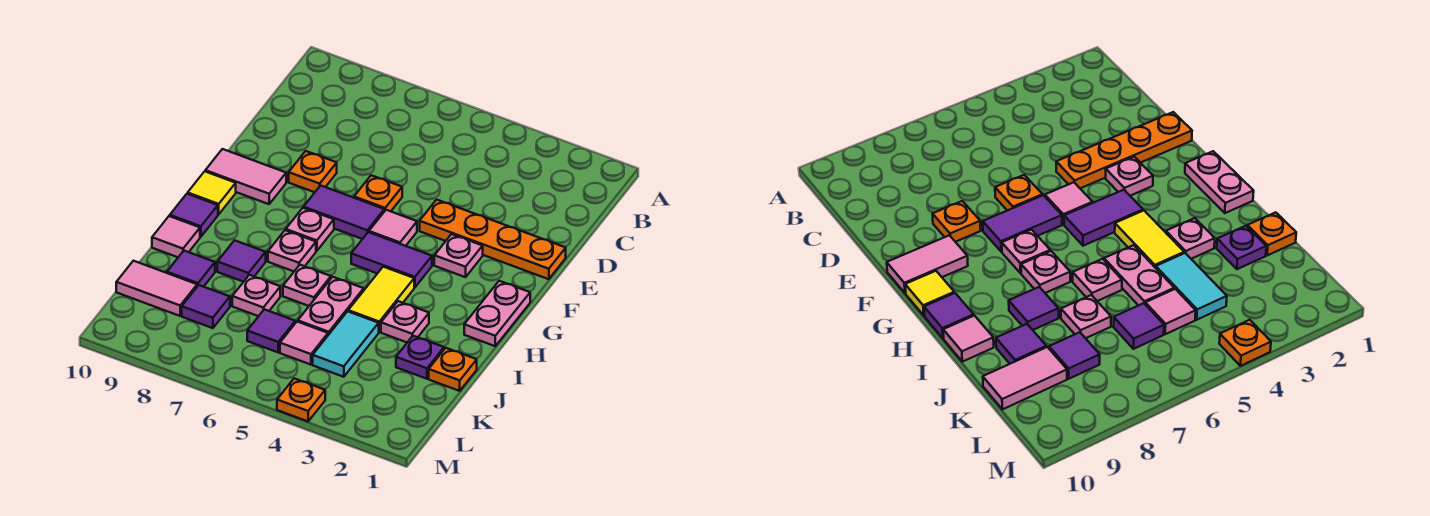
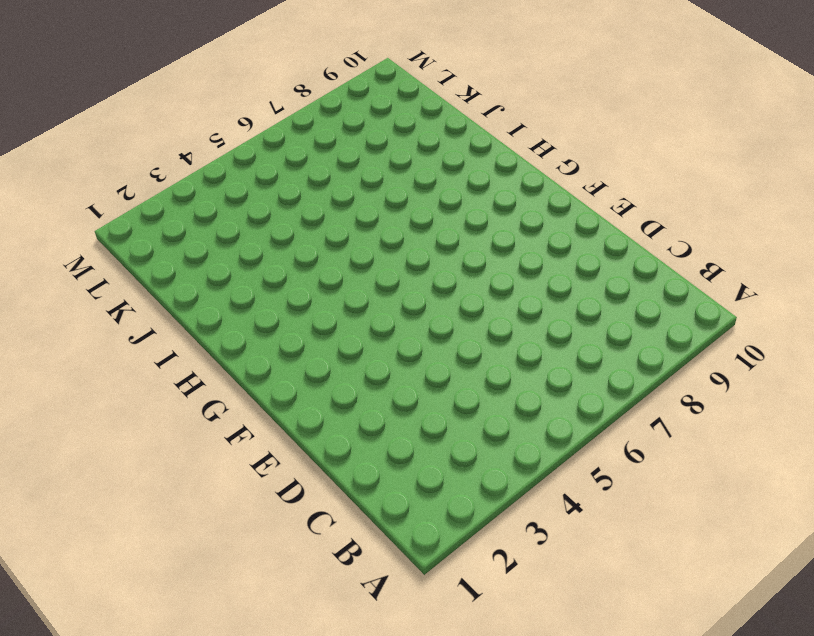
none -> orange plate E1:E4 level 1
none -> orange plate E6 level 1
none -> orange plate E8 level 1

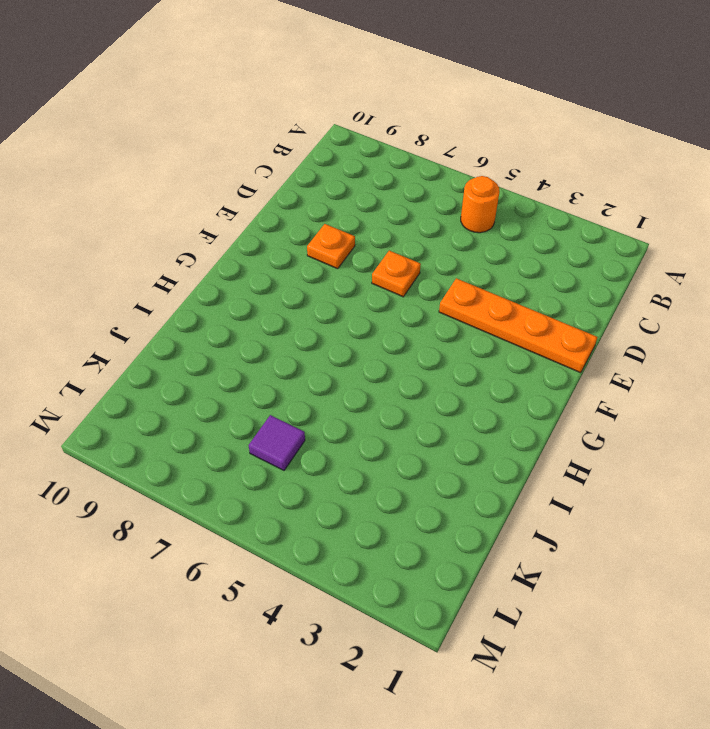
orange round brick B5 level 1 -> none
none -> pink plate F3 level 1
none -> pink tile F5 level 1
none -> purple tile F6:F7 level 1

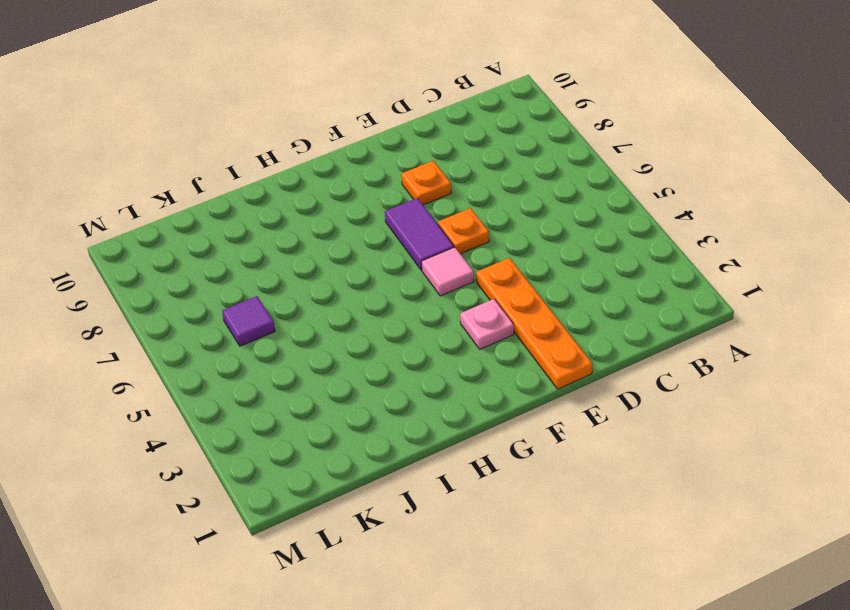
none -> pink tile F9:F10 level 1
none -> pink plate G1:H1 level 1
none -> purple tile G4:G5 level 1

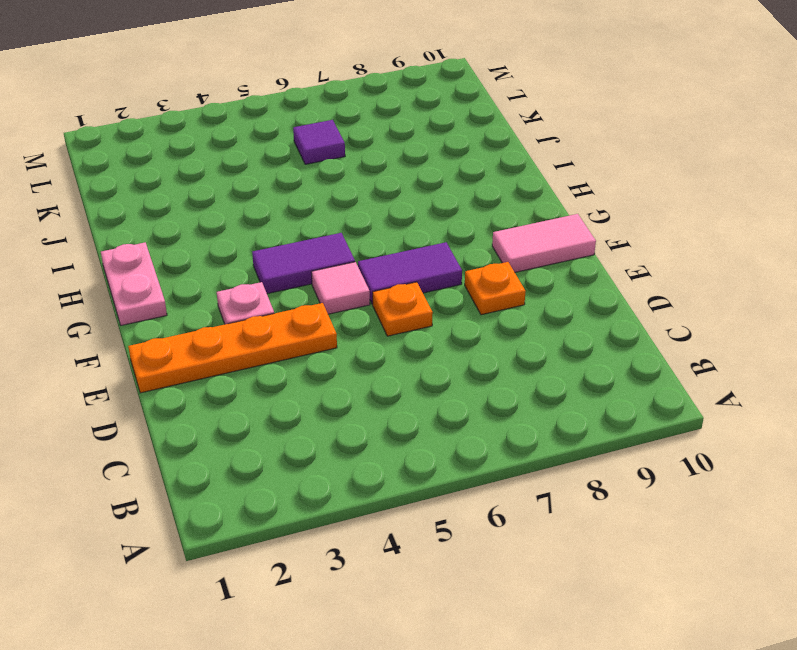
none -> pink plate G7 level 1
none -> yellow tile G10 level 1
none -> yellow tile H4:I4 level 1

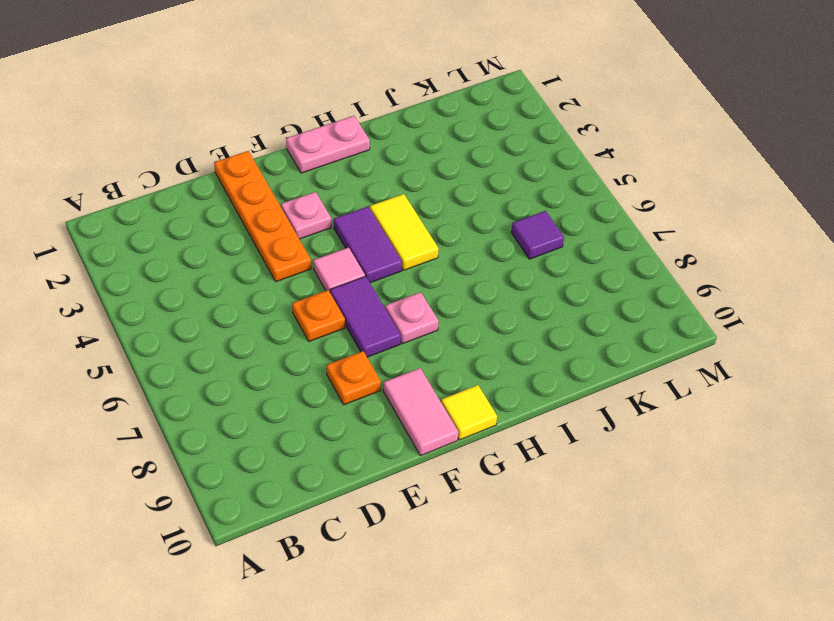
yellow tile H4:H5 level 1 -> yellow tile H4:I4 level 1
none -> pink plate H7 level 1
none -> purple tile H10 level 1
none -> pink plate I3 level 1

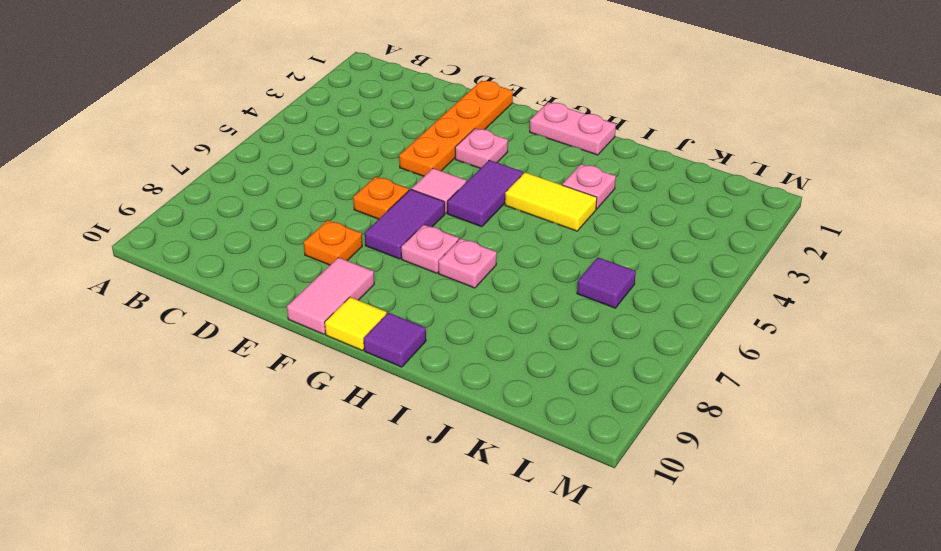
none -> pink plate I5:J5 level 1
none -> pink plate I6 level 1
none -> purple tile I8 level 1

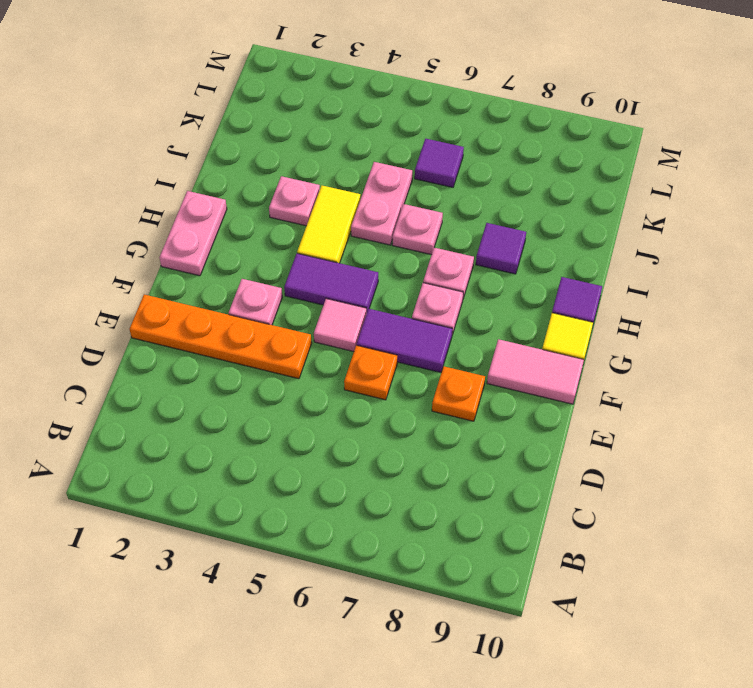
none -> pink tile I10 level 1
none -> orange plate J1 level 1
none -> purple plate J2 level 1

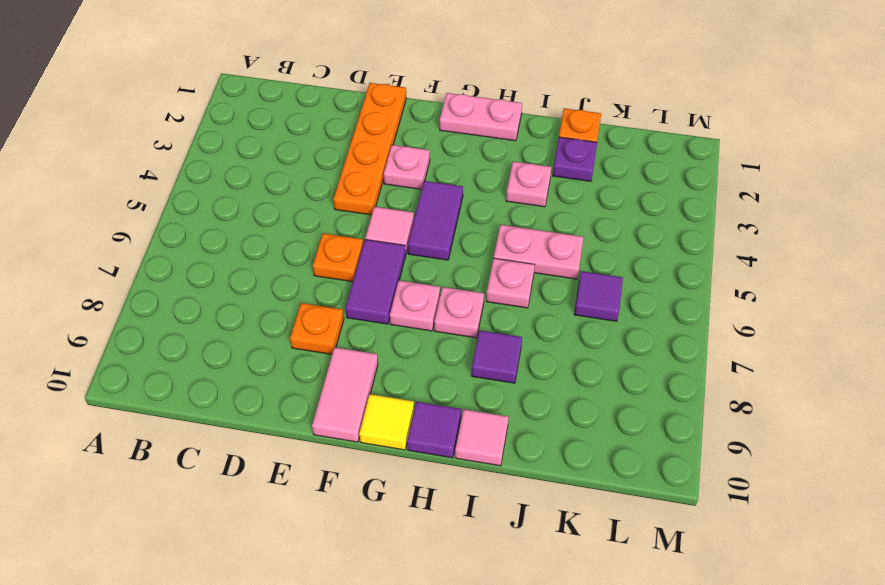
none -> yellow tile H4:I4 level 1
none -> cyan tile J4:K4 level 1
none -> pink plate J7 level 1

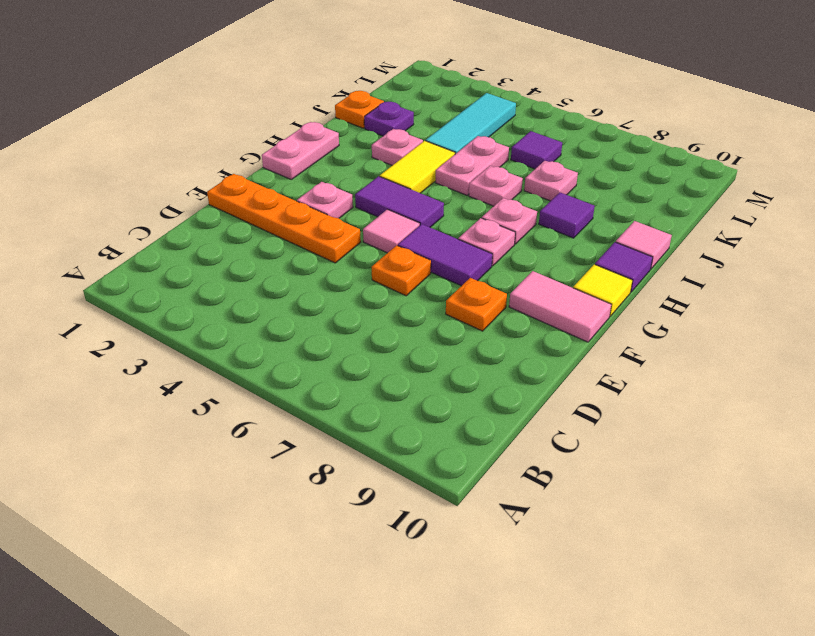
cyan tile J4:L4 level 1 -> cyan tile J4:K4 level 1
none -> purple tile J9 level 1
none -> pink tile K5 level 1
none -> purple tile K8 level 1

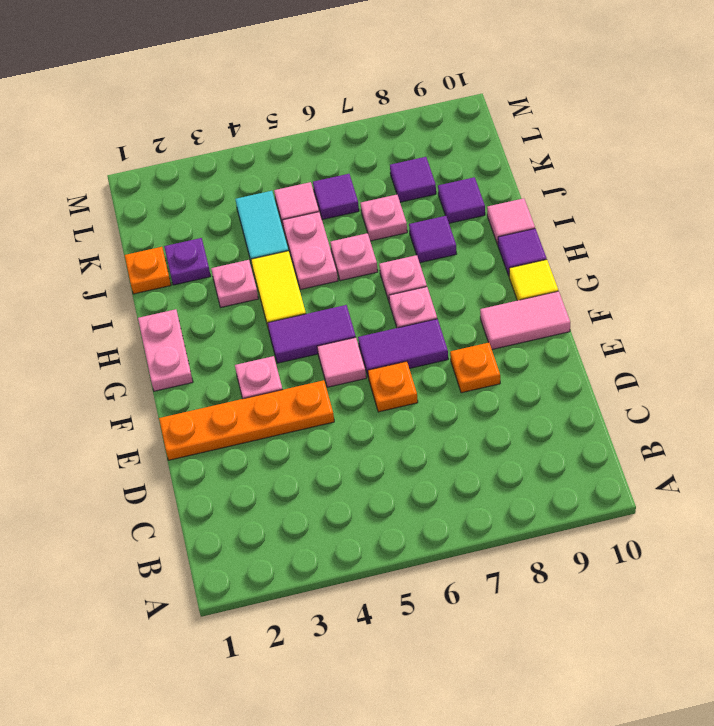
none -> pink tile K9:K10 level 1
none -> orange plate M4 level 1

